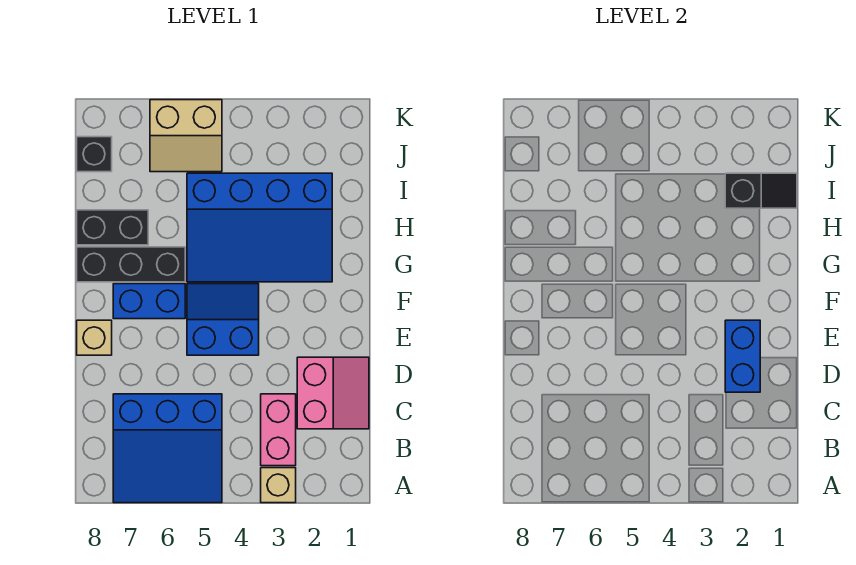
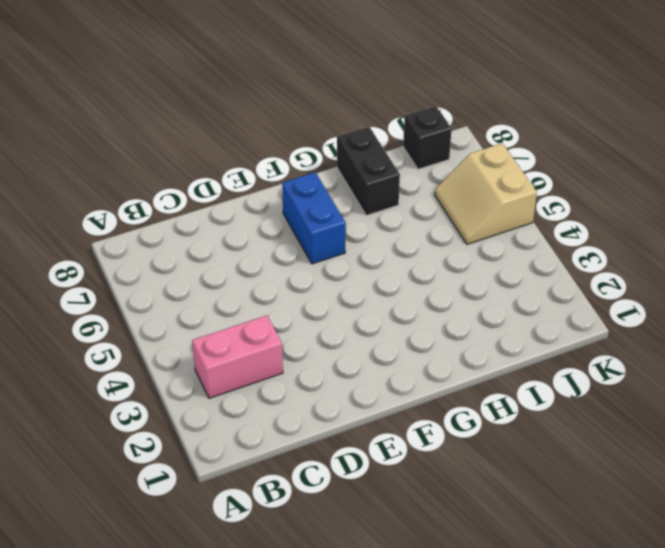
none -> tan brick A3 level 1
none -> blue slope A5:C7 level 1 top C
none -> pink slope C1:D2 level 1 top 2

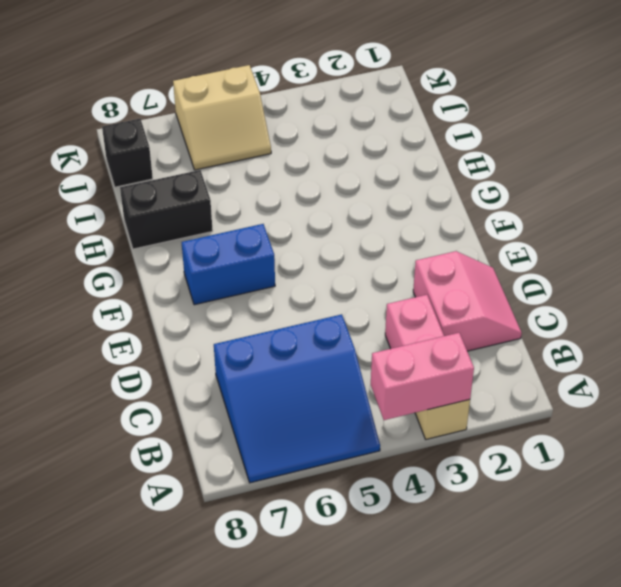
pink brick A3:A4 level 2 -> none
none -> blue slope E4:F5 level 1 top E
none -> tan brick E8 level 1
none -> blue slope G2:I5 level 1 top I

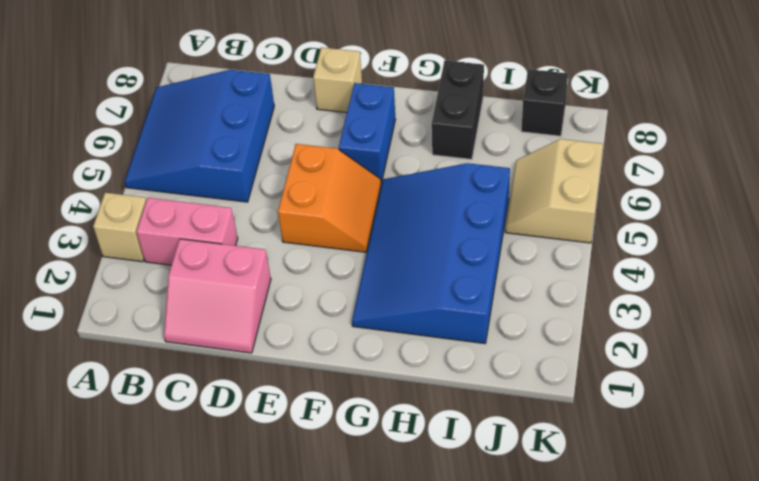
orange slope E4:F5 level 1 top E -> blue slope E4:F5 level 1 top E
none -> black brick G6:G8 level 1
none -> blue brick D2:E2 level 2
none -> black slope I1:I2 level 2 top 2

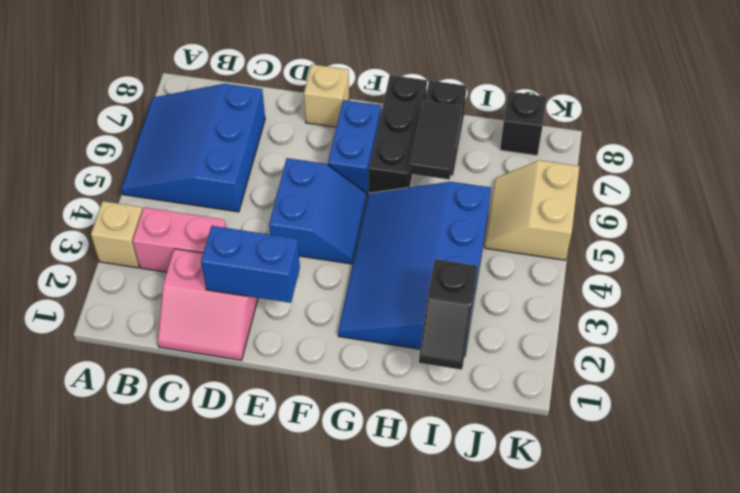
black tile H6:H7 level 2 -> none

